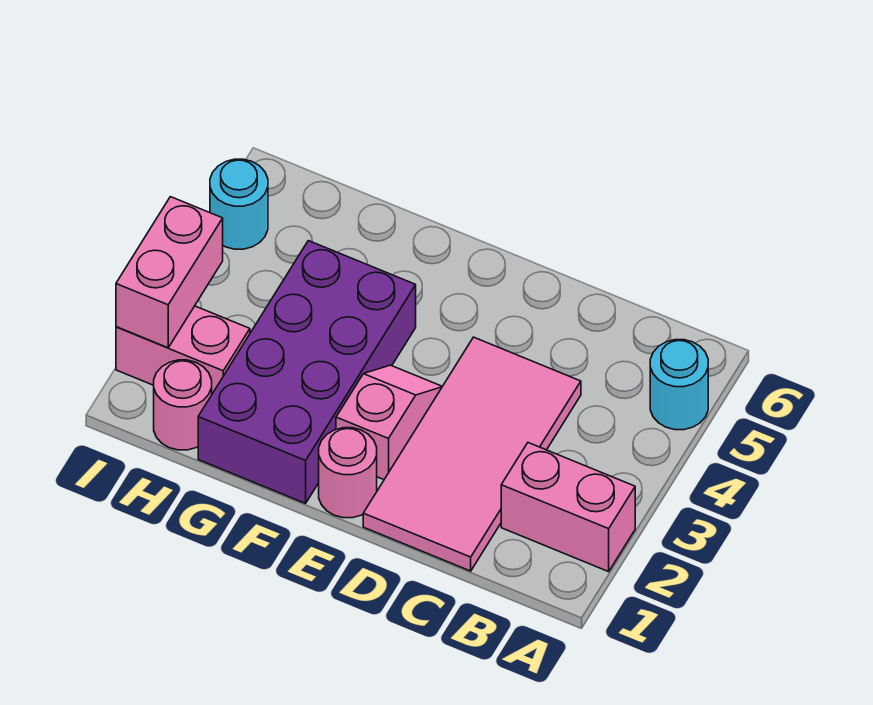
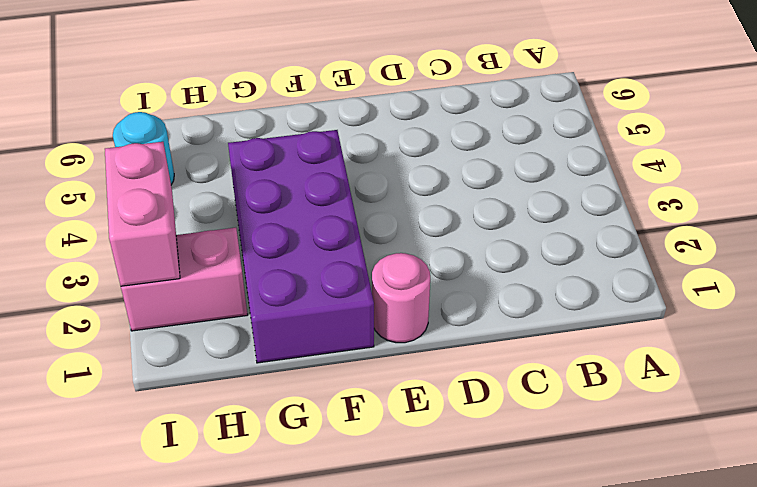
none -> pink brick A2:B2 level 1
none -> cyan round brick A5 level 1

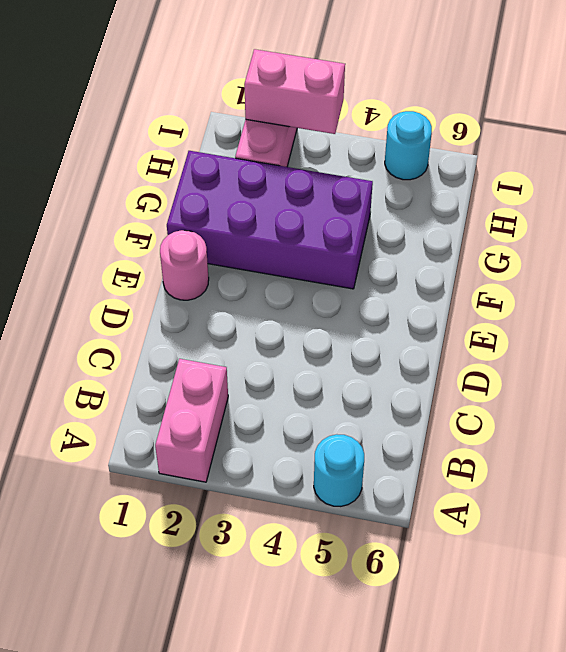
none -> pink tile C1:D4 level 1
none -> pink slope E2:E3 level 1 top 2

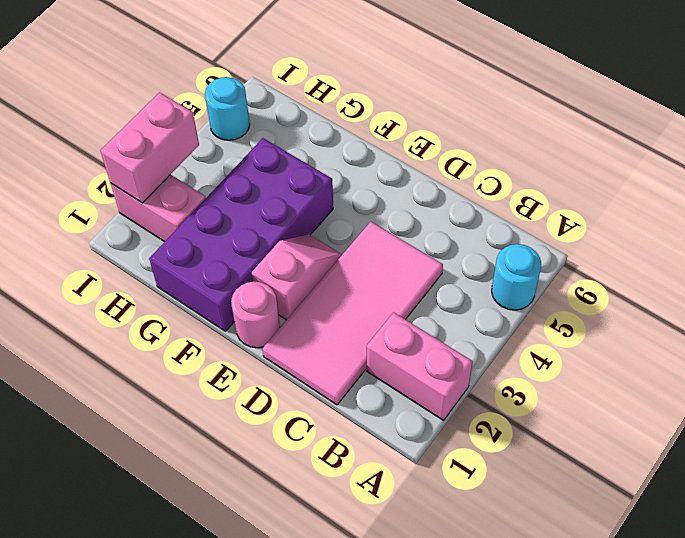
none -> pink round brick H1 level 1

